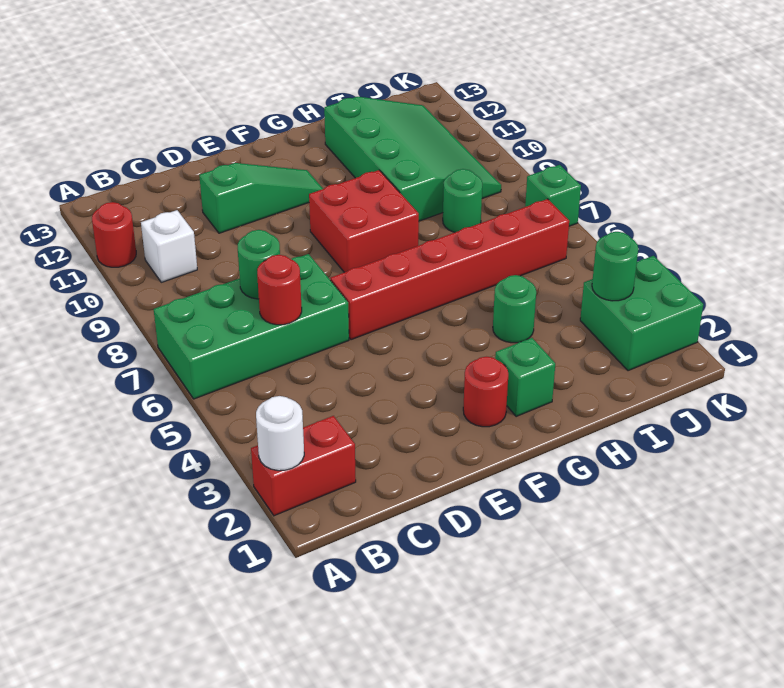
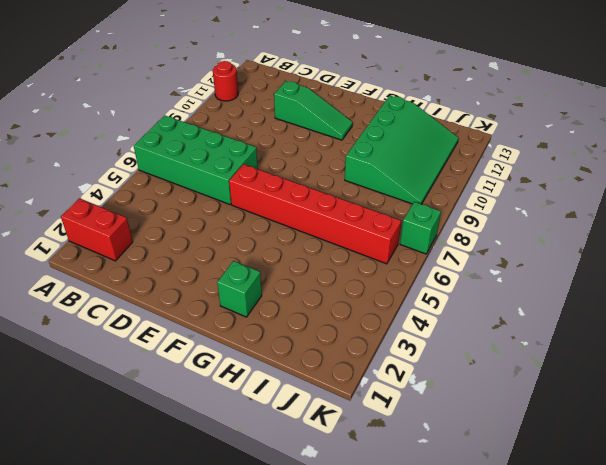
none -> white brick B10 level 1
none -> red round brick F2 level 1
none -> red brick F8:G9 level 1

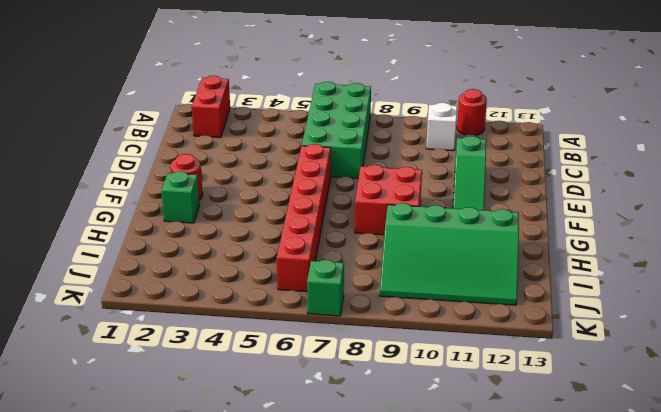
none -> green round brick H4 level 1
none -> green round brick I8 level 1
none -> green brick J2:K3 level 1

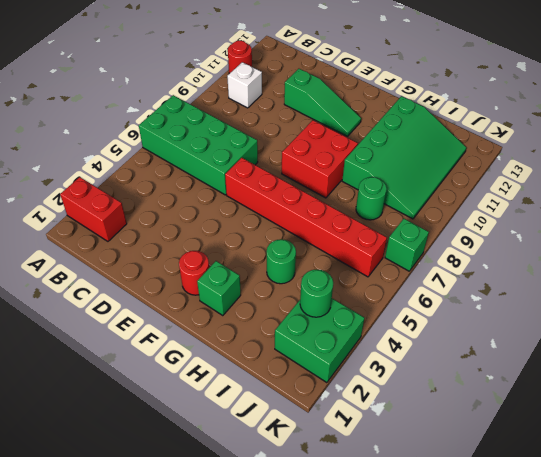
none -> white round brick A2 level 2
none -> red round brick C6 level 2
none -> green round brick C7 level 2

